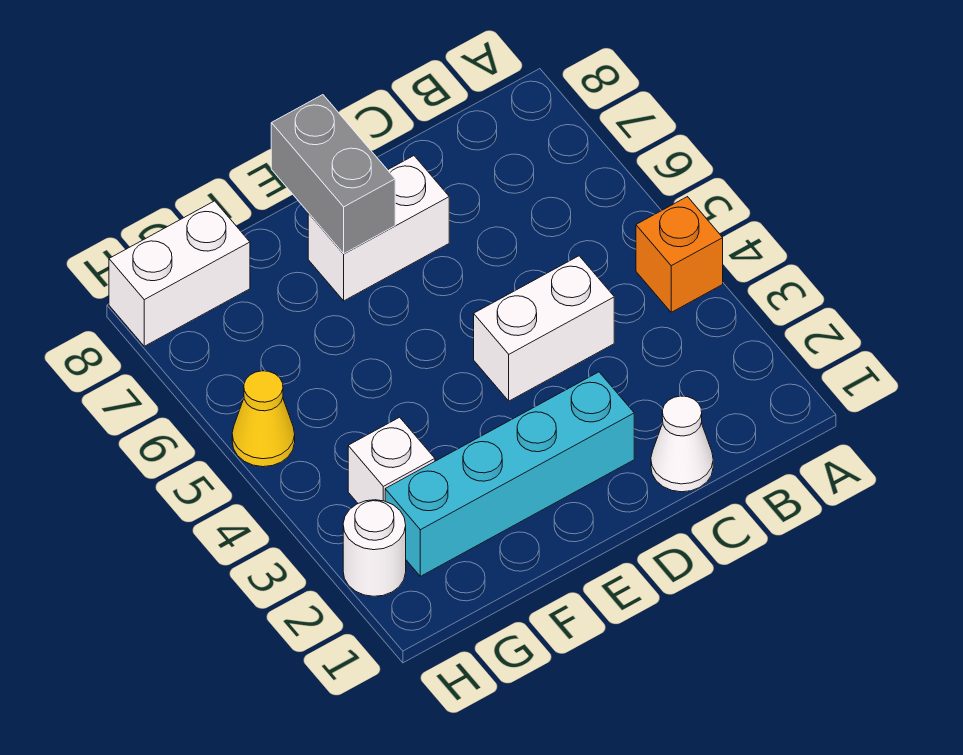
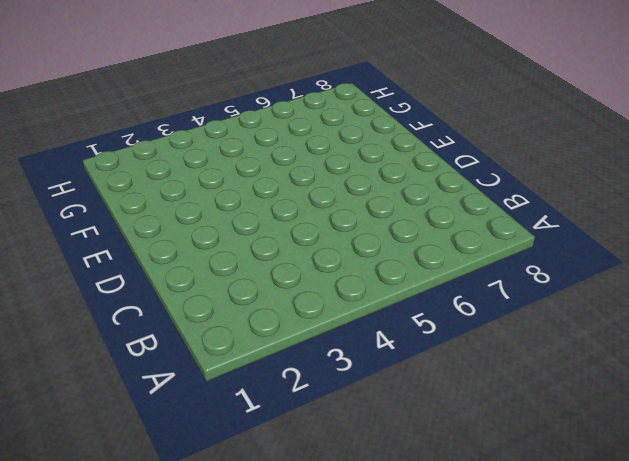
none -> orange brick A4 level 1
none -> white cone C1 level 1

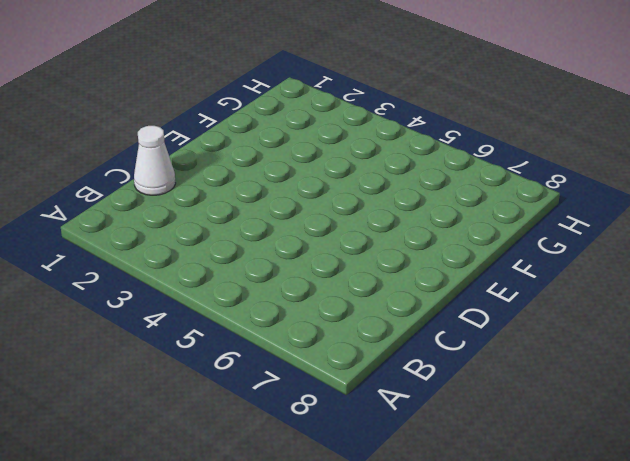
none -> orange brick A4 level 1
none -> white brick C4:D4 level 1

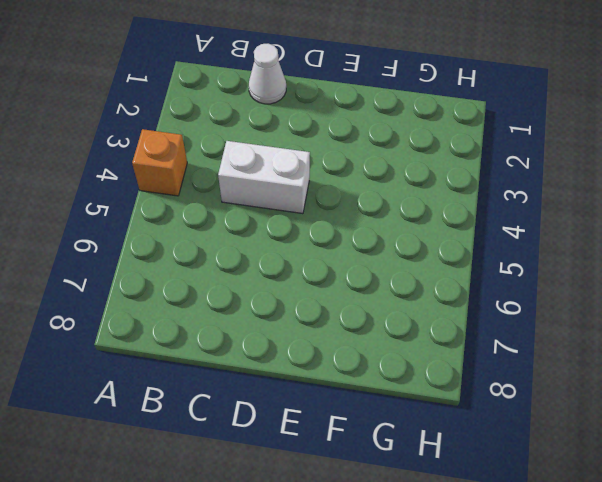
none -> cyan brick D2:G2 level 1
none -> white brick D7:E7 level 1

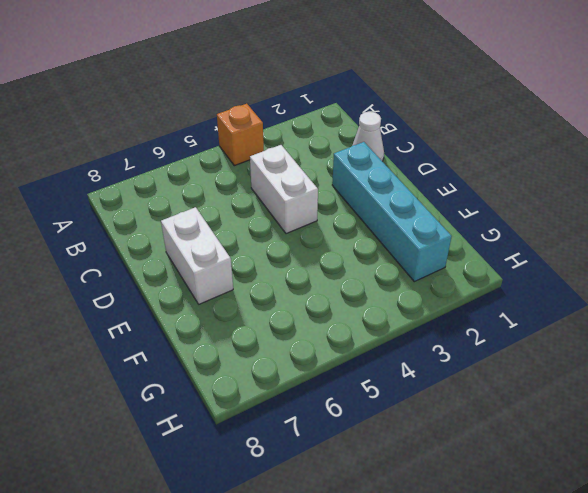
none -> white brick G3 level 1
none -> white brick G8:H8 level 1

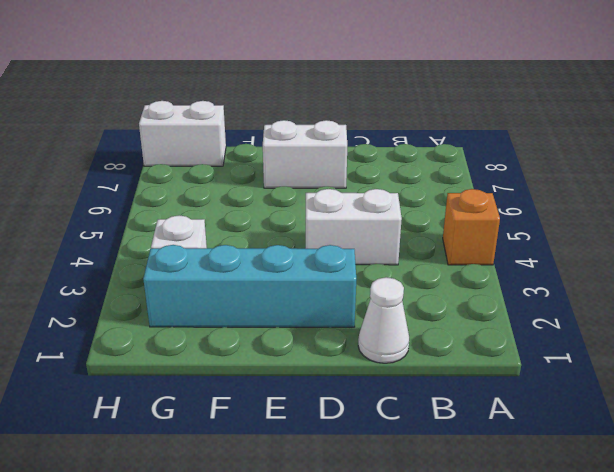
none -> white round brick H2 level 1
none -> yellow cone H5 level 1

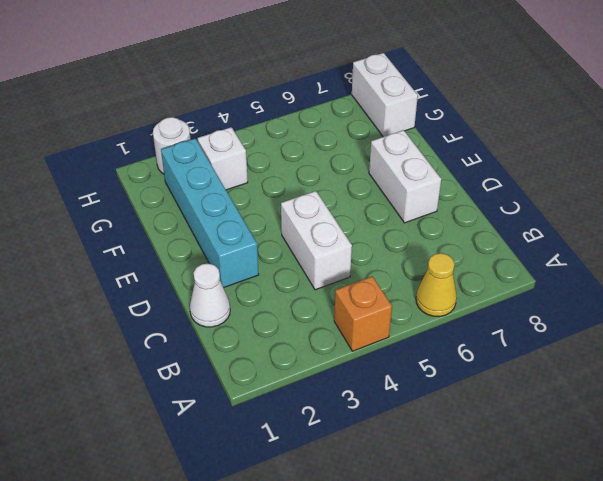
yellow cone A6 level 1 -> yellow cone H5 level 1
none -> grey brick E7:E8 level 2

